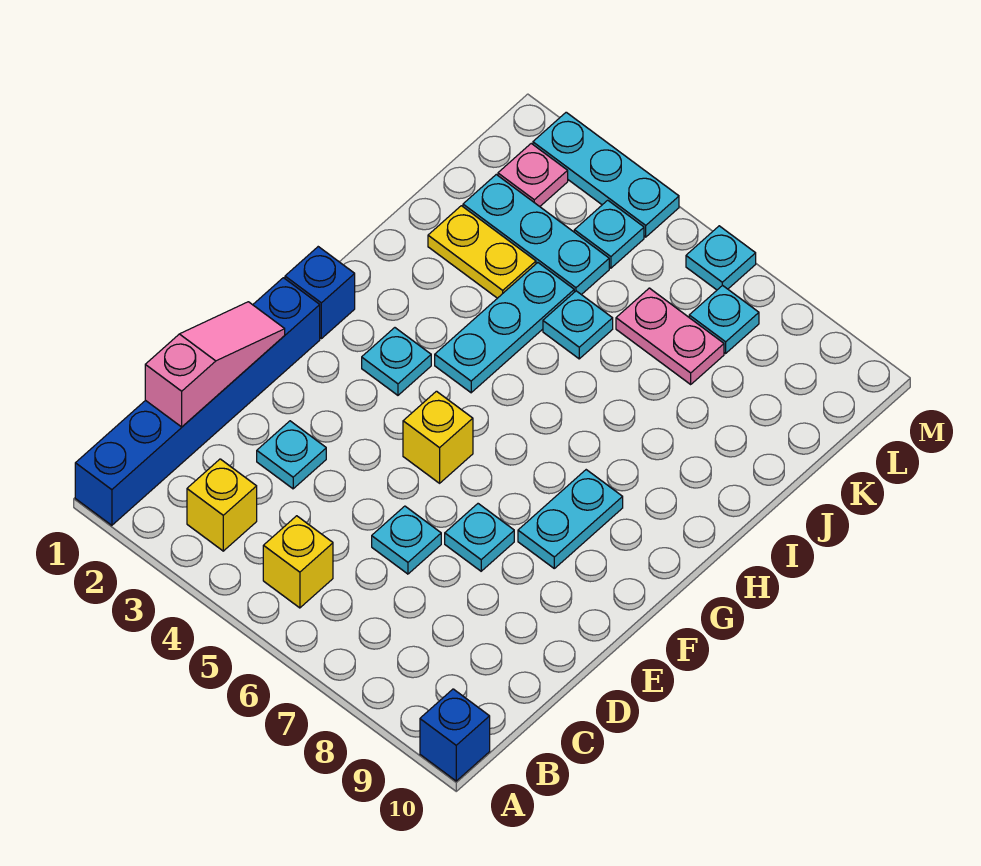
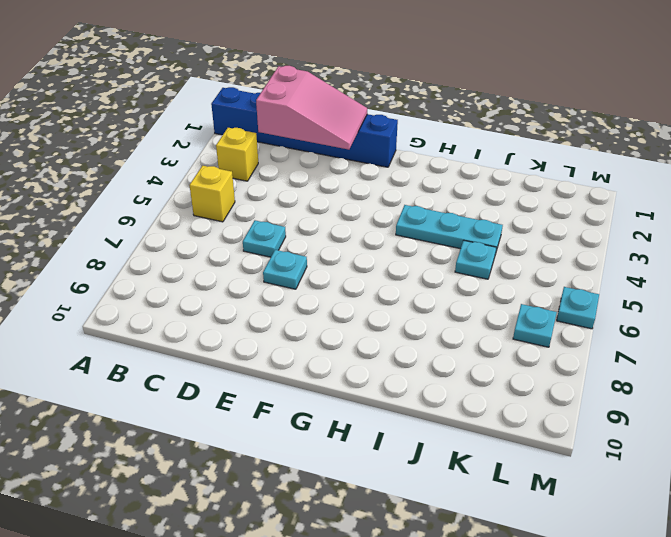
pink slope C1:E2 level 2 top C -> pink slope C1:E1 level 2 top C
none -> blue brick A10 level 1
none -> cyan plate D3 level 1
none -> yellow brick F5 level 1

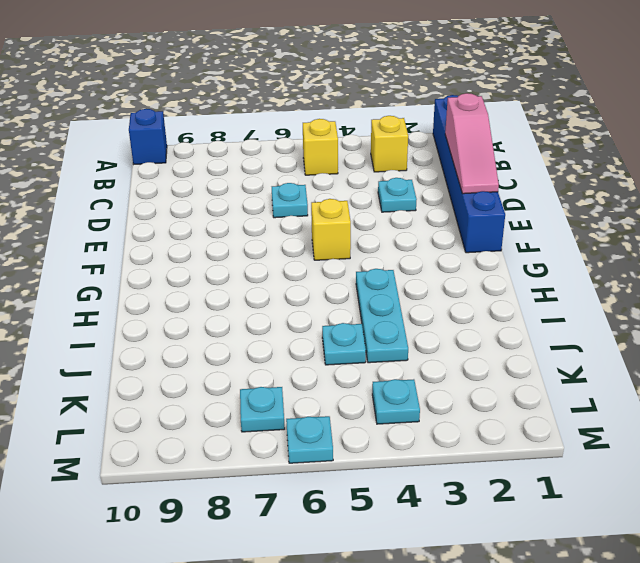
none -> cyan plate E7 level 1
none -> cyan plate F8:G8 level 1
none -> blue brick G1 level 1

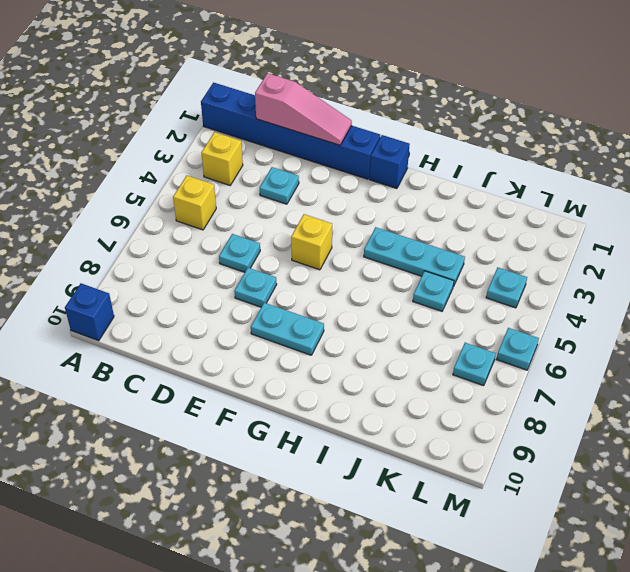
none -> cyan plate G3 level 1
none -> yellow plate J2:J3 level 1
none -> cyan plate K2:K4 level 1

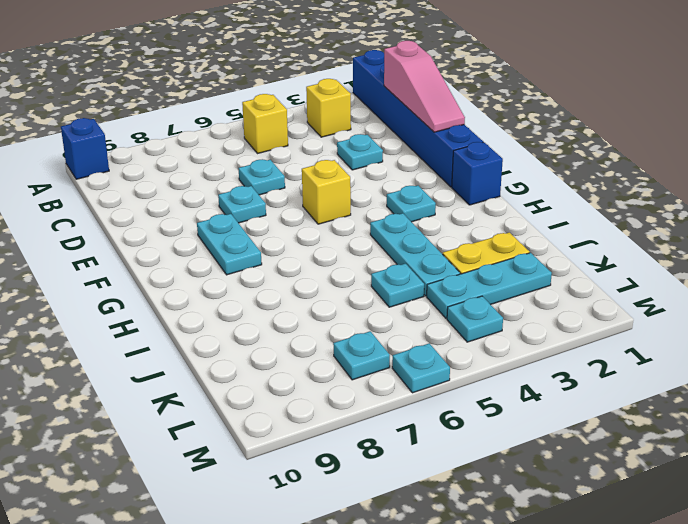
none -> pink plate K6:K7 level 1
none -> pink plate L2 level 1
none -> cyan plate M2:M4 level 1

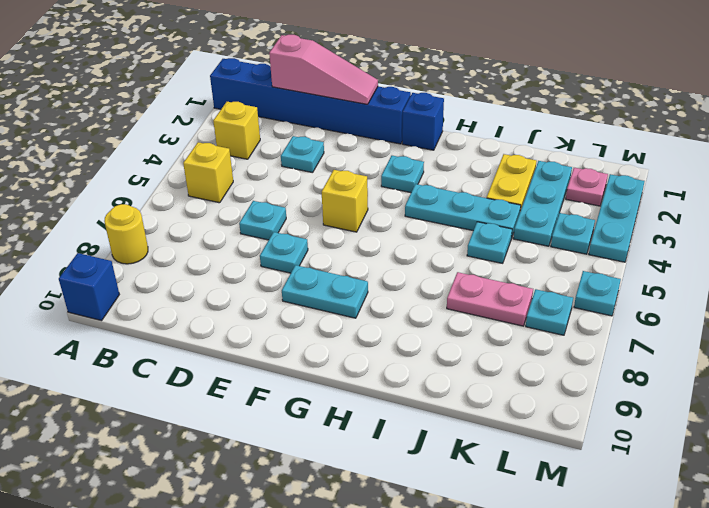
yellow round brick A8 level 1 -> none
pink plate J7:K7 level 1 -> pink plate K6:K7 level 1

